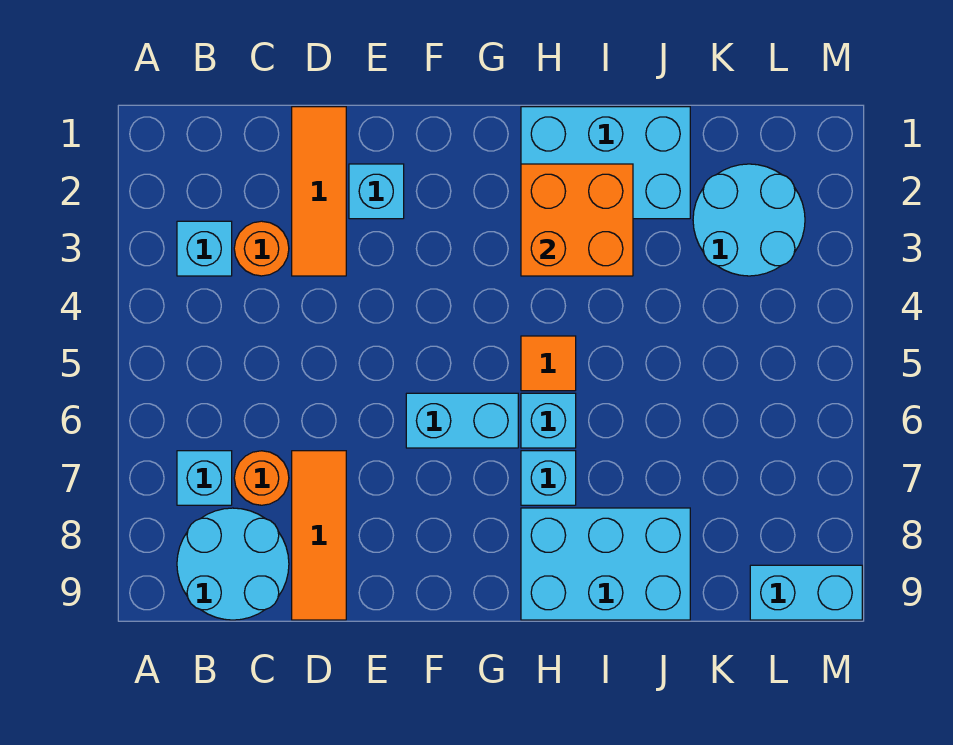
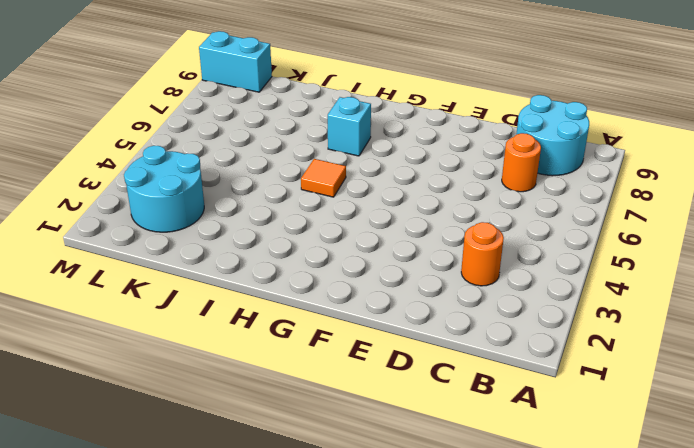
none -> cyan brick B3 level 1
none -> cyan brick B7 level 1
none -> orange tile D1:D3 level 1

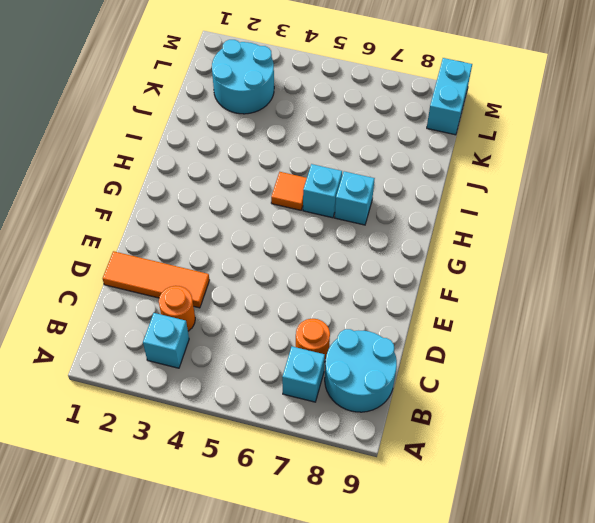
none -> orange tile D7:D9 level 1
none -> cyan brick E2 level 1
none -> cyan brick F6:G6 level 1

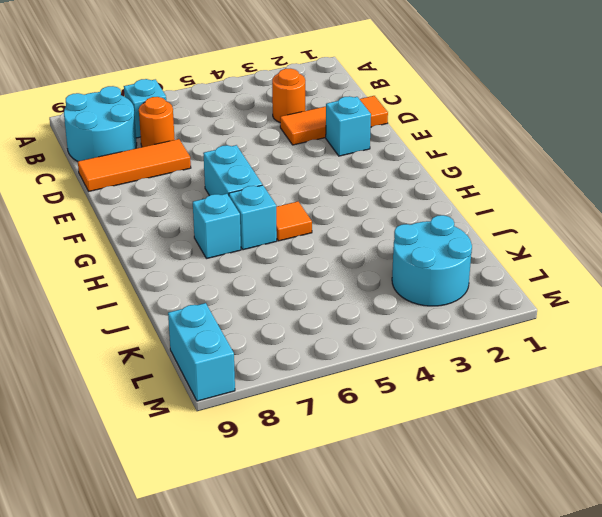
none -> cyan brick B3 level 1
none -> cyan brick H1:J2 level 1
none -> cyan brick H8:J9 level 1

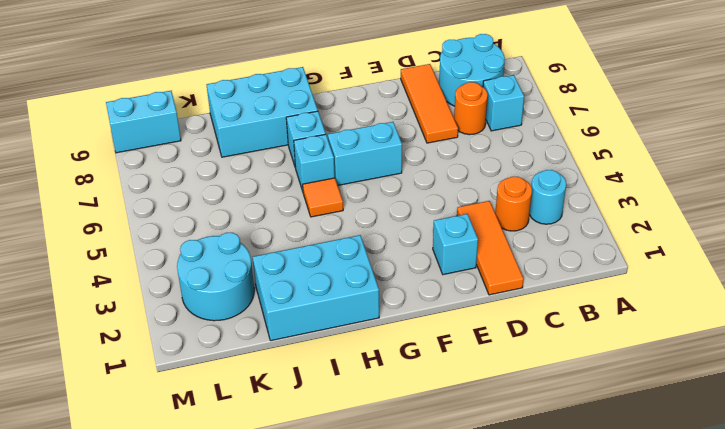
cyan round brick B3 level 1 -> cyan brick B3 level 1
none -> orange brick H2:I3 level 2

